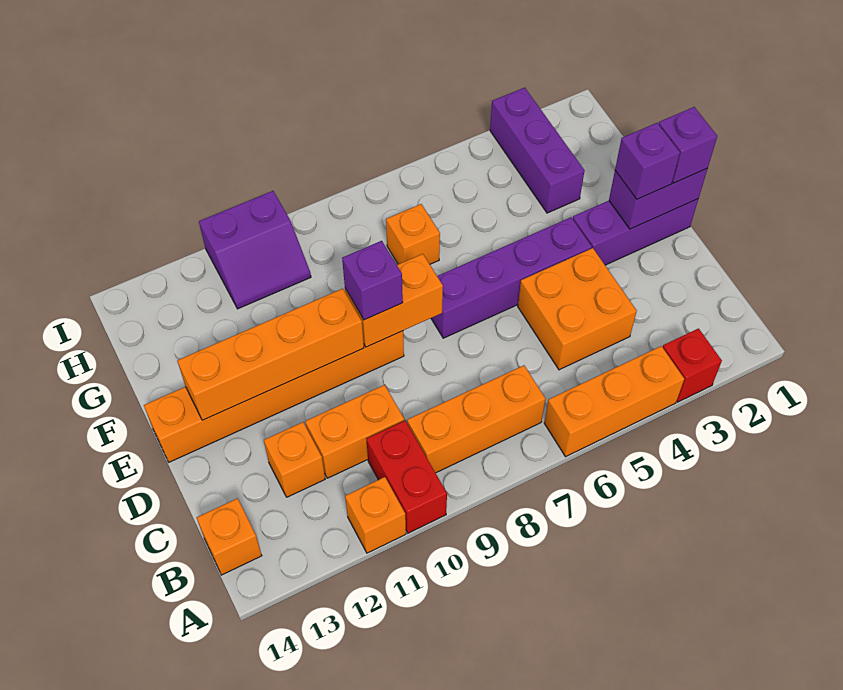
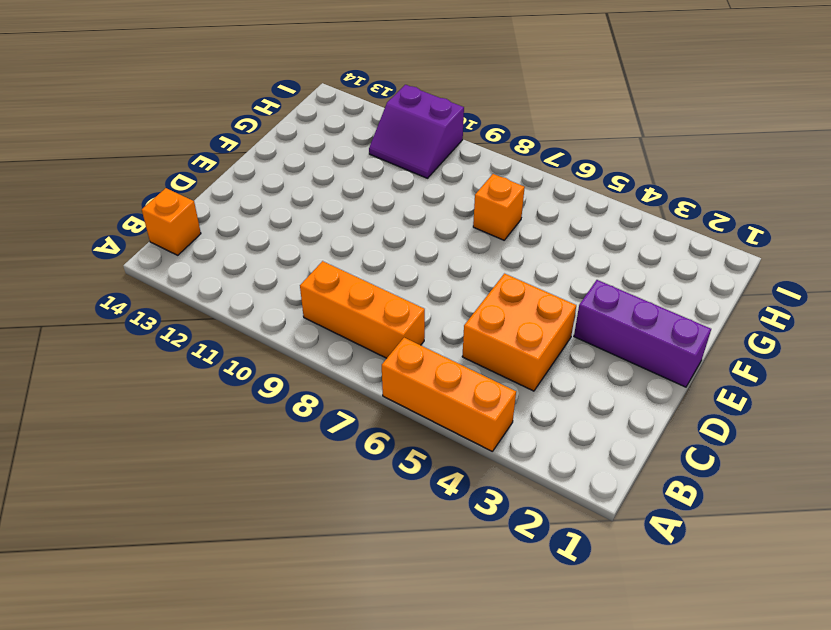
none -> red brick A3 level 1
none -> red brick A10:B10 level 1
none -> orange brick A11 level 1

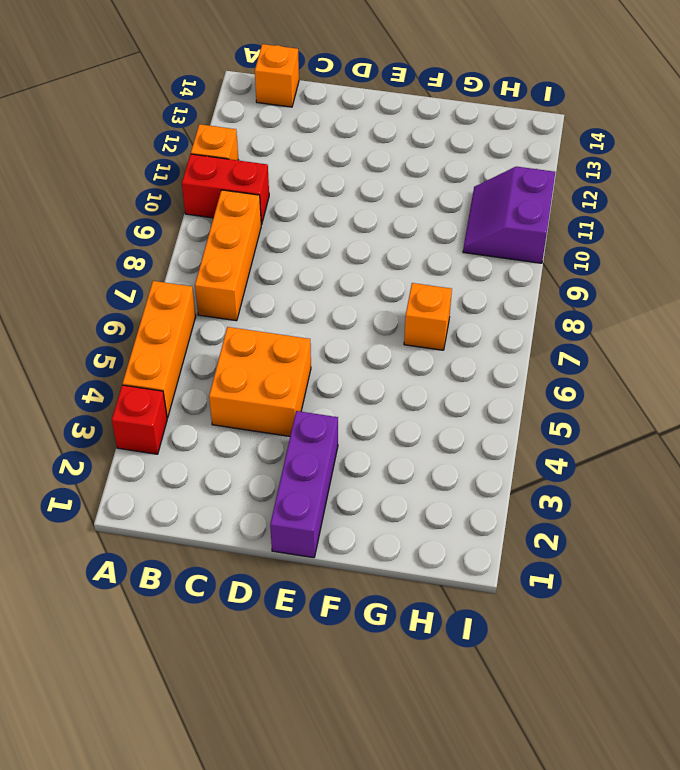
none -> orange brick C10:C11 level 1
none -> orange brick C12 level 1
none -> purple brick E4:E7 level 1

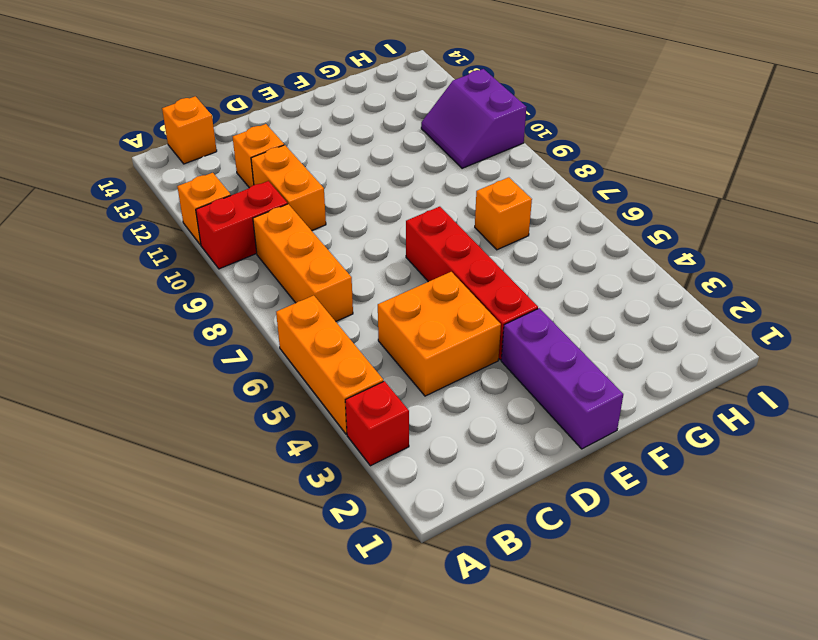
red brick E4:E7 level 1 -> purple brick E4:E7 level 1
none -> orange brick E9:E14 level 1
none -> purple brick G3:I3 level 1
none -> purple brick E1:E2 level 2

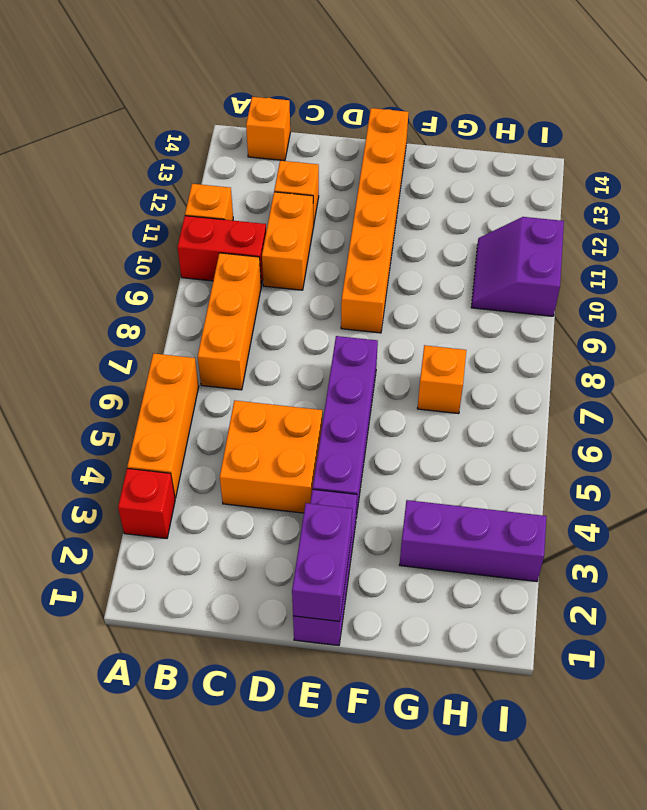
none -> orange brick E8:E9 level 2
none -> orange brick E10:E13 level 2
none -> purple brick E1 level 3

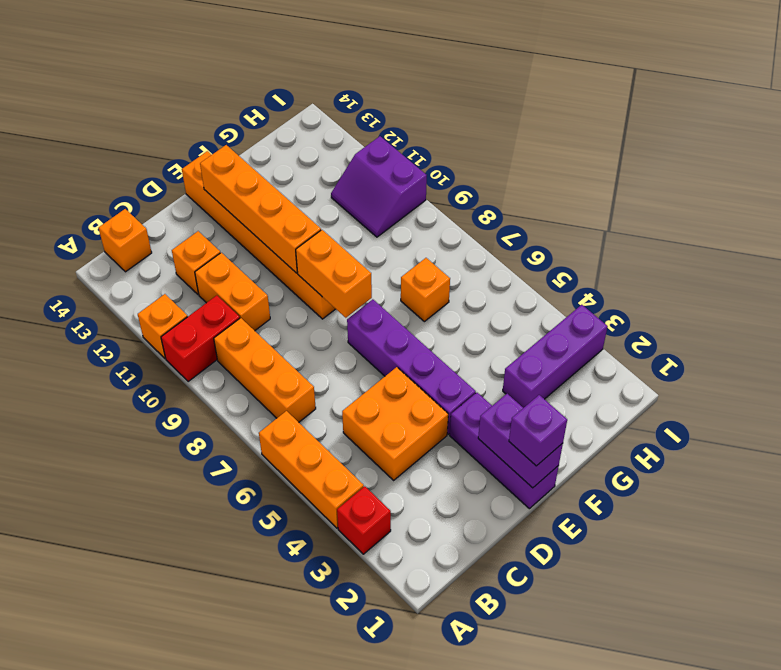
none -> purple brick E2 level 3
none -> purple brick E9 level 3

